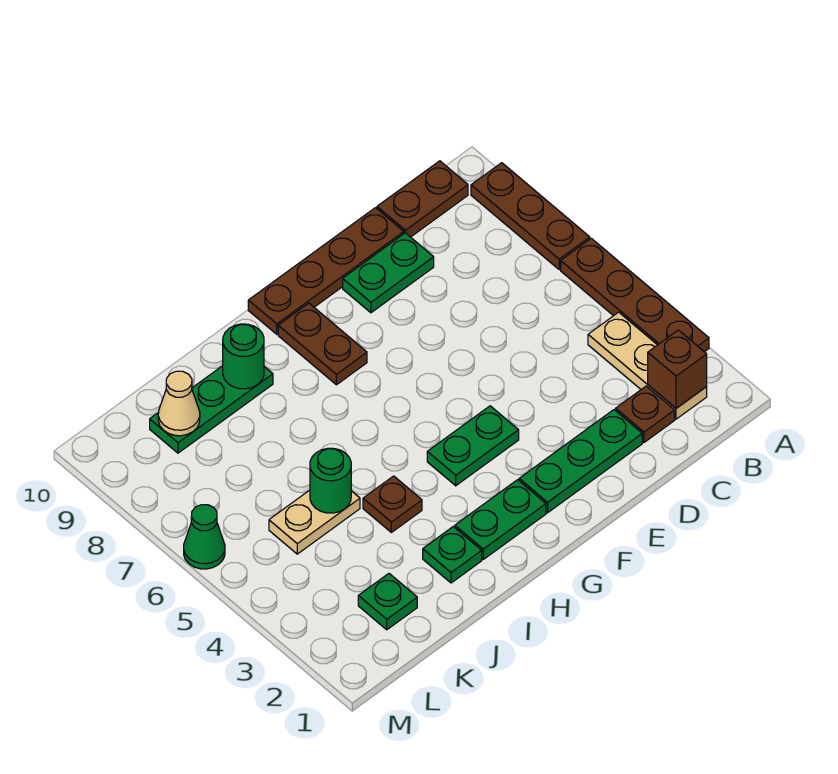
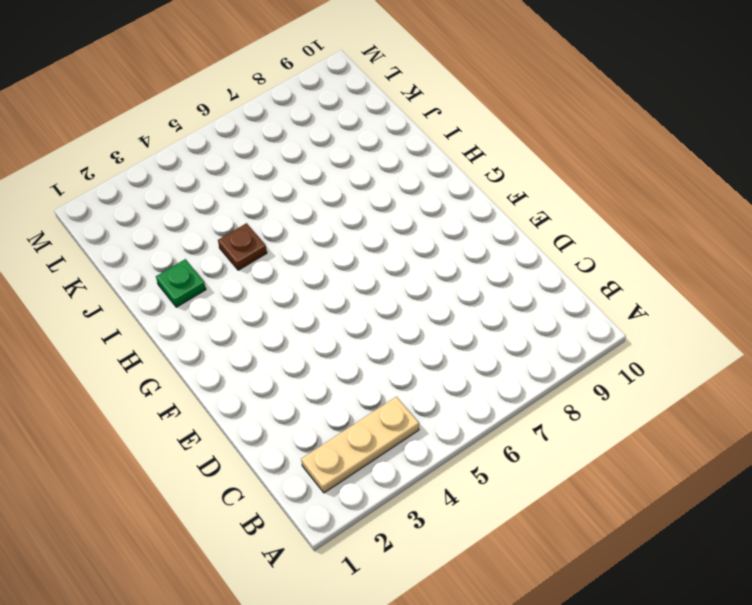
none -> brown plate A3:A6 level 1
none -> brown plate A7:A9 level 1
none -> brown plate B10:C10 level 1

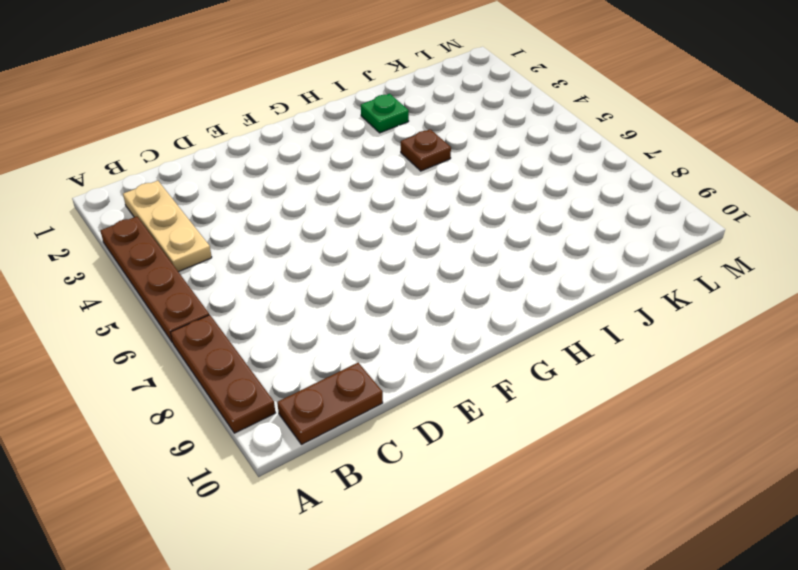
none -> brown plate C2 level 1
none -> green plate D2:F2 level 1
none -> green plate D9:E9 level 1

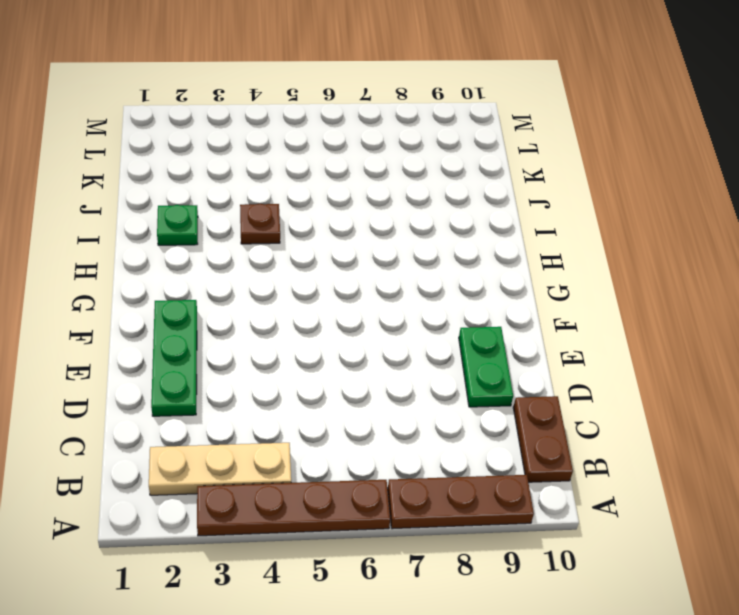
none -> brown plate C2 level 1
none -> brown plate D10:G10 level 1
none -> green plate F4:G4 level 1

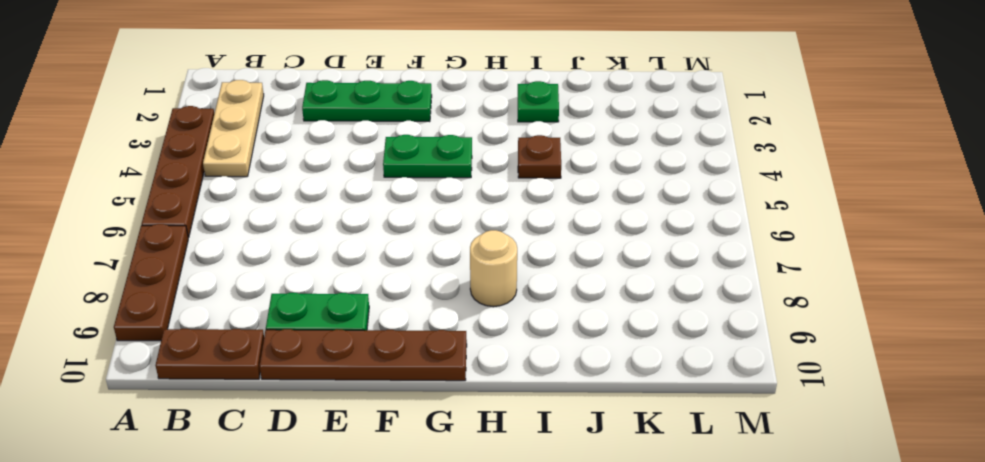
tan round brick H8 level 1 -> none
none -> brown plate C2 level 1
none -> green plate G2:H2 level 1
none -> brown plate G8:G9 level 1

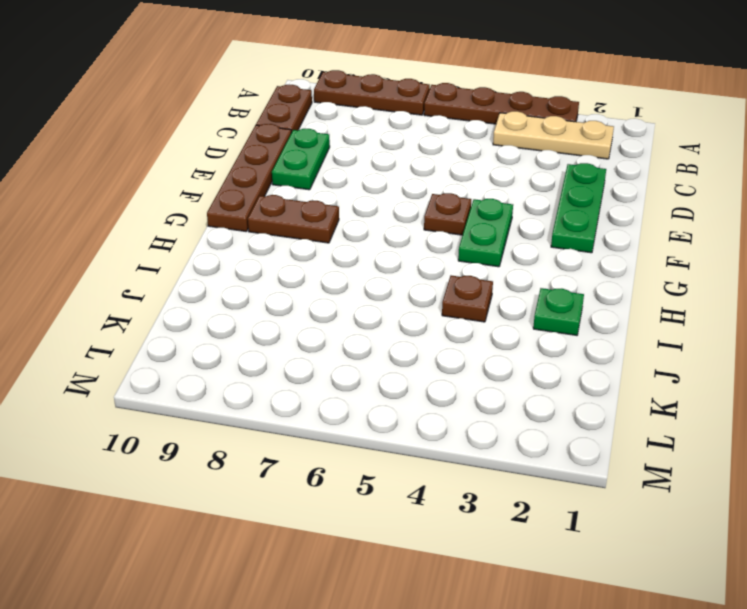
brown plate F5 level 1 -> brown plate C2 level 1
none -> green plate G2:H2 level 1
none -> green plate I9:K9 level 1
none -> tan plate J5:K5 level 1

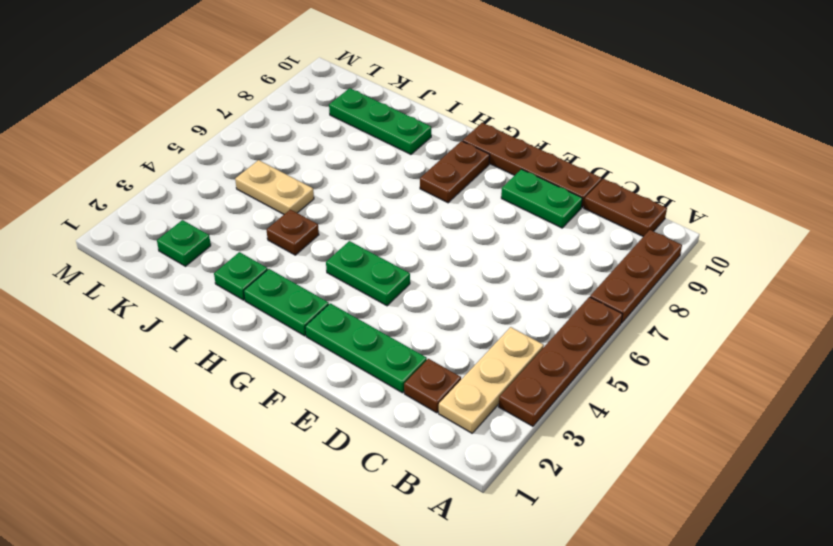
none -> green cone M6 level 1
none -> brown brick B2 level 2
none -> green round brick I9 level 2

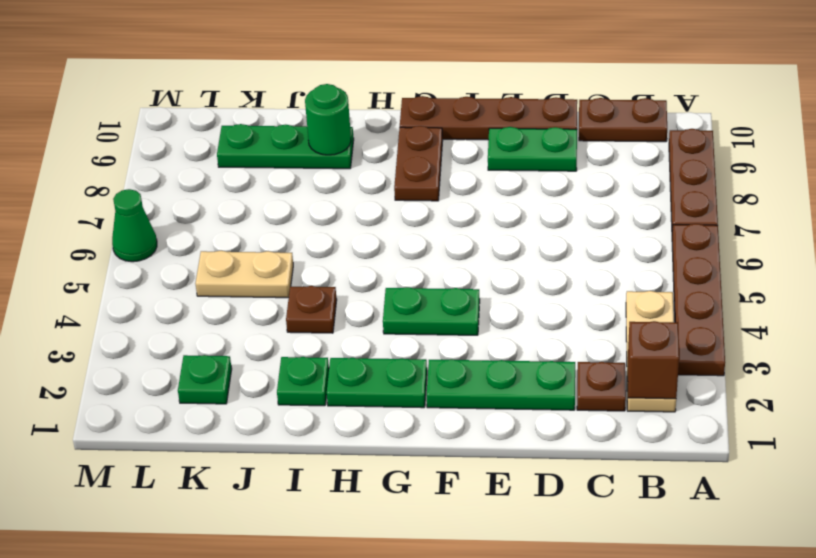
none -> green round brick J5 level 2
none -> tan cone K9 level 2

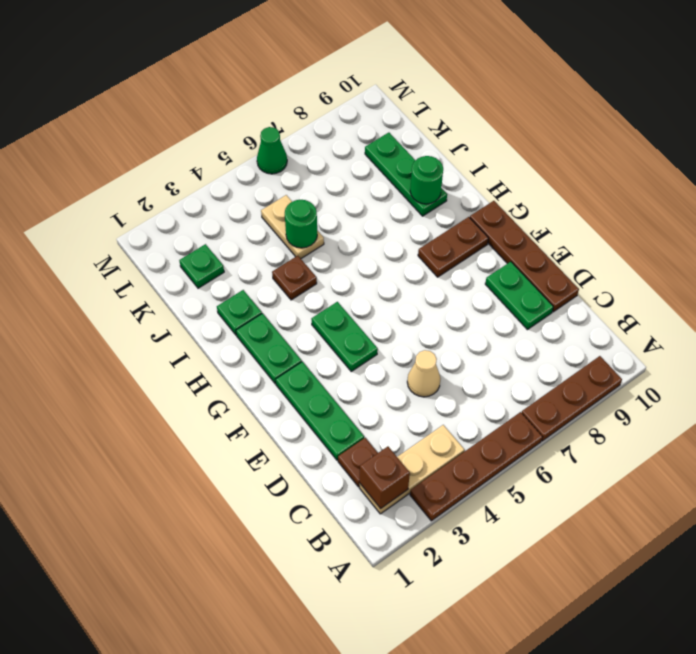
tan cone D5 level 1 -> tan cone K9 level 2
none -> brown plate B10:C10 level 1

